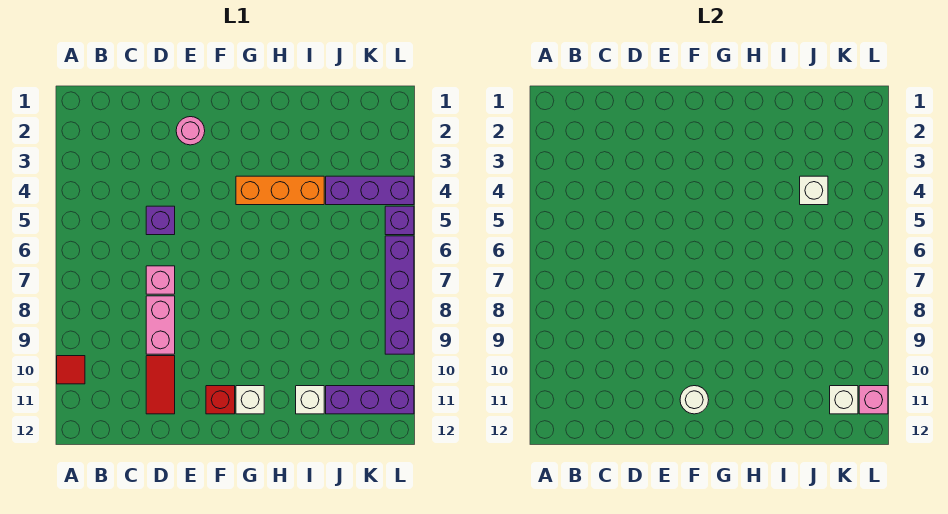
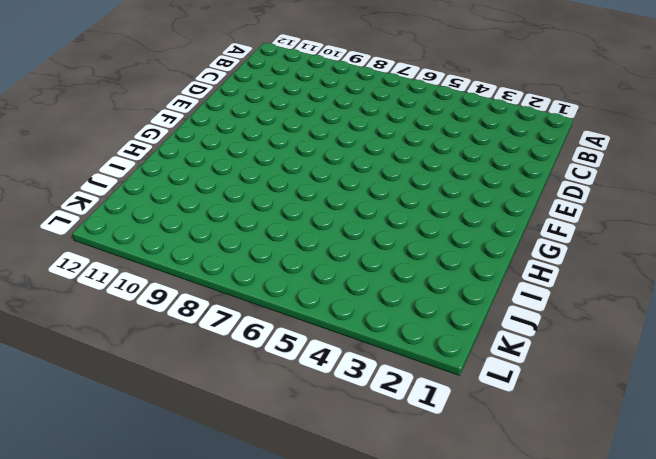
none -> red tile A10 level 1
none -> purple brick D5 level 1
none -> pink brick D7 level 1

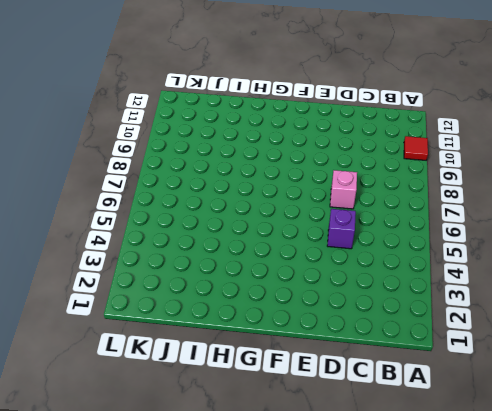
none -> pink brick D8:D9 level 1
none -> red tile D10:D11 level 1
none -> pink round brick E2 level 1

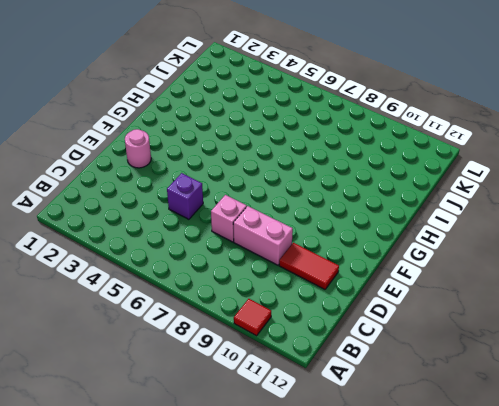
none -> red brick F11 level 1
none -> orange brick G4:I4 level 1
none -> white brick G11 level 1

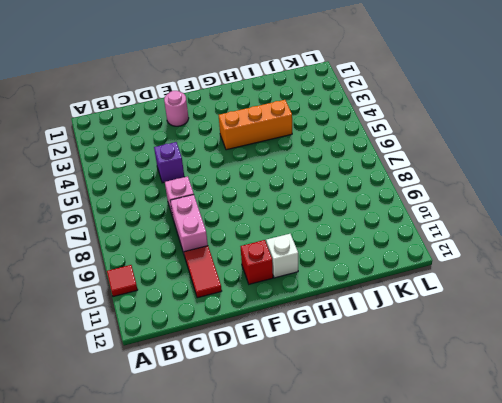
none -> white brick I11 level 1
none -> purple brick J4:L4 level 1
none -> purple brick J11:L11 level 1

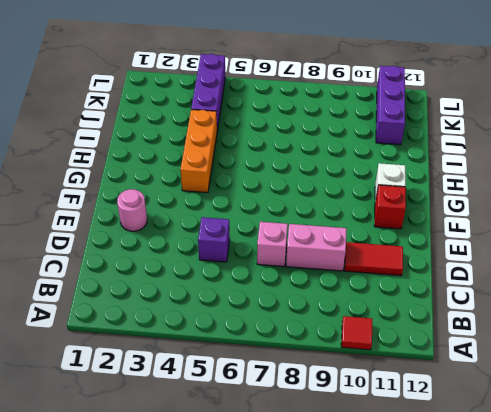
none -> white brick I11 level 1
none -> purple brick L5 level 1
none -> purple brick L6:L9 level 1

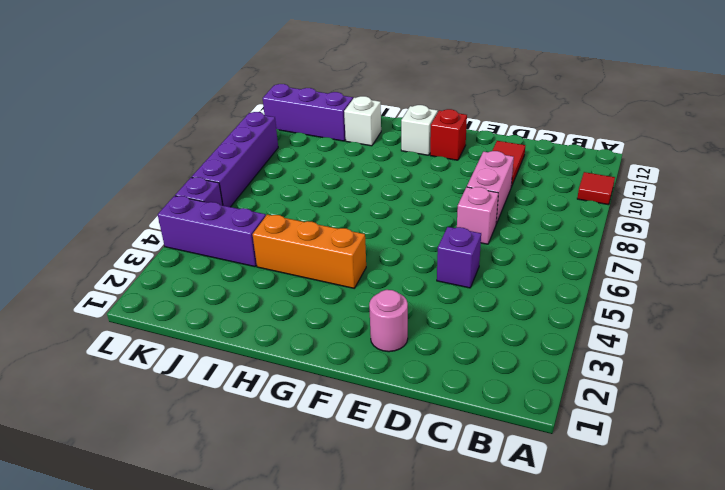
none -> white round brick F11 level 2
none -> white brick J4 level 2
none -> white brick K11 level 2

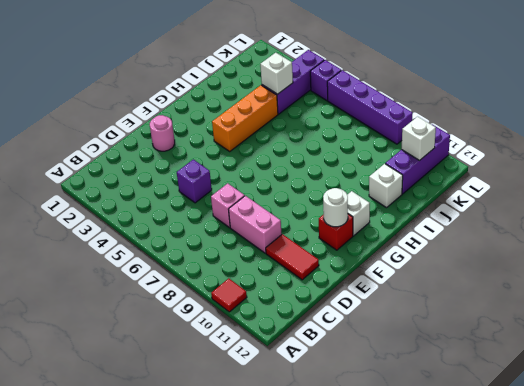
none -> pink brick L11 level 2

